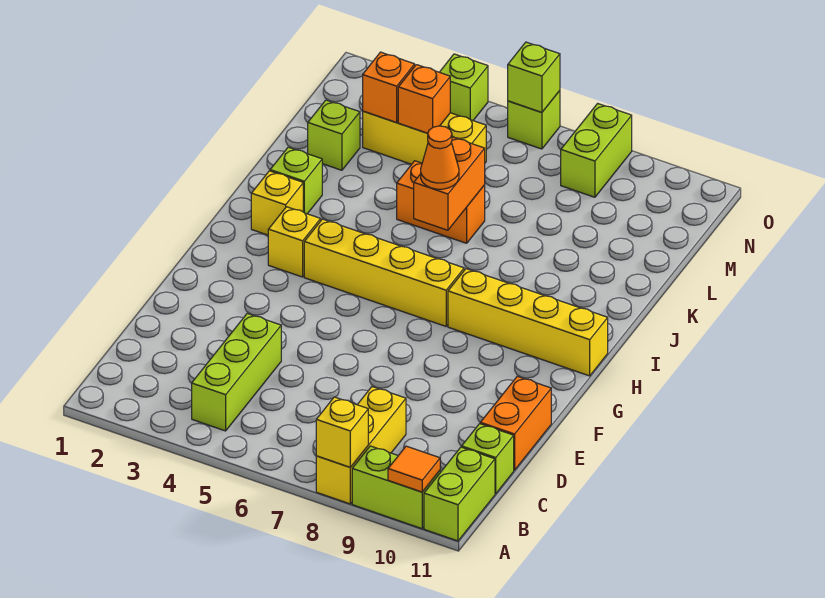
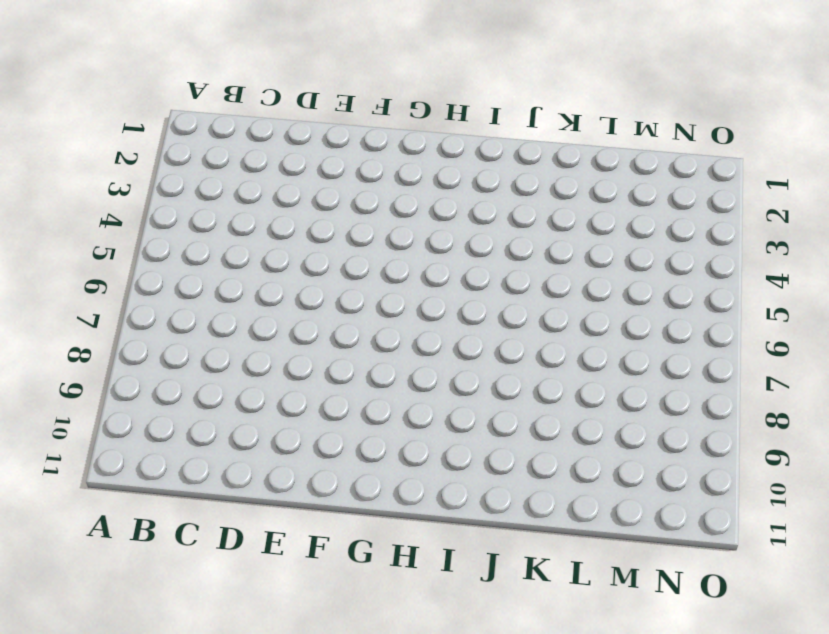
none -> yellow brick A8:C8 level 1
none -> lime brick A9:A10 level 1
none -> lime brick A11:B11 level 1

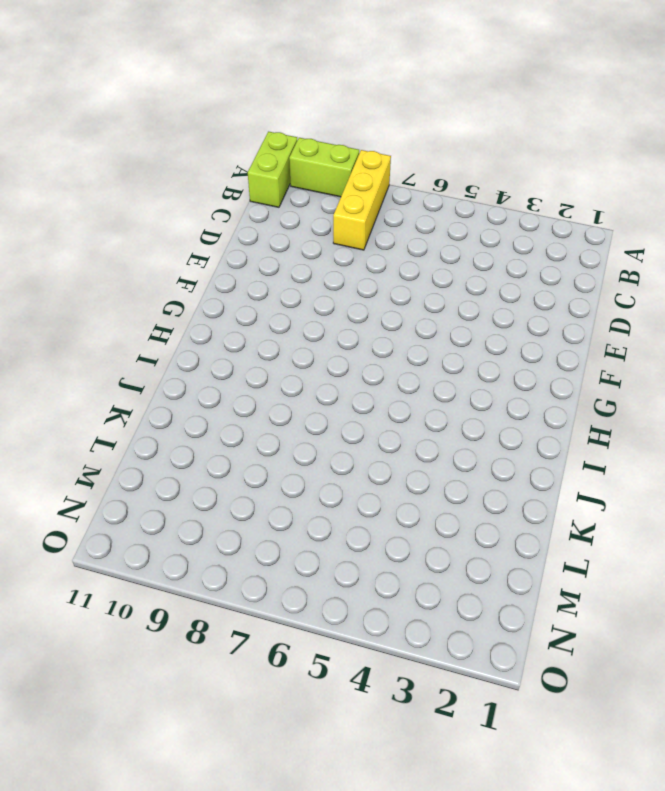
none -> lime brick B4:D4 level 1
none -> lime brick C11 level 1
none -> orange brick D11:E11 level 1

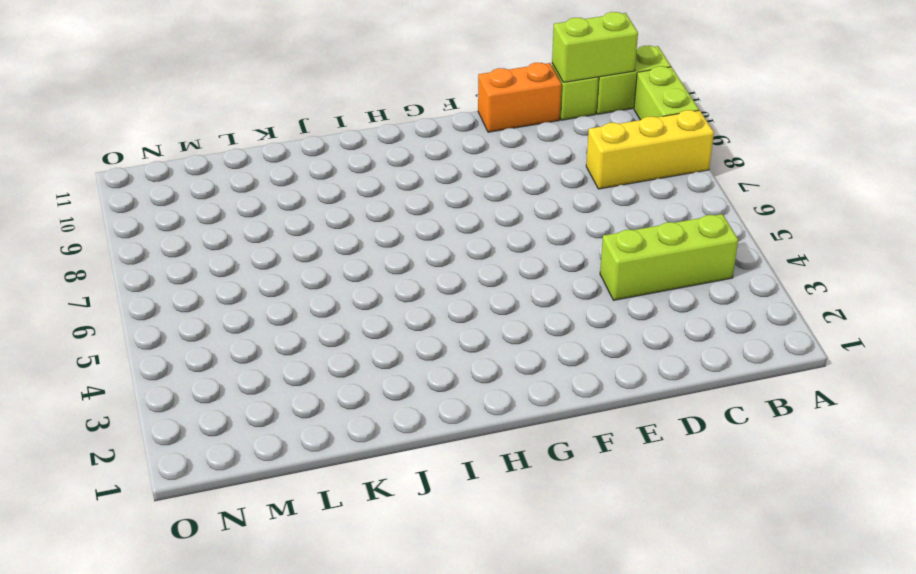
lime brick B11:C11 level 2 -> lime brick N8:O8 level 1
none -> yellow brick H3 level 1
none -> yellow brick H4:H7 level 1
none -> yellow brick H8:H11 level 1

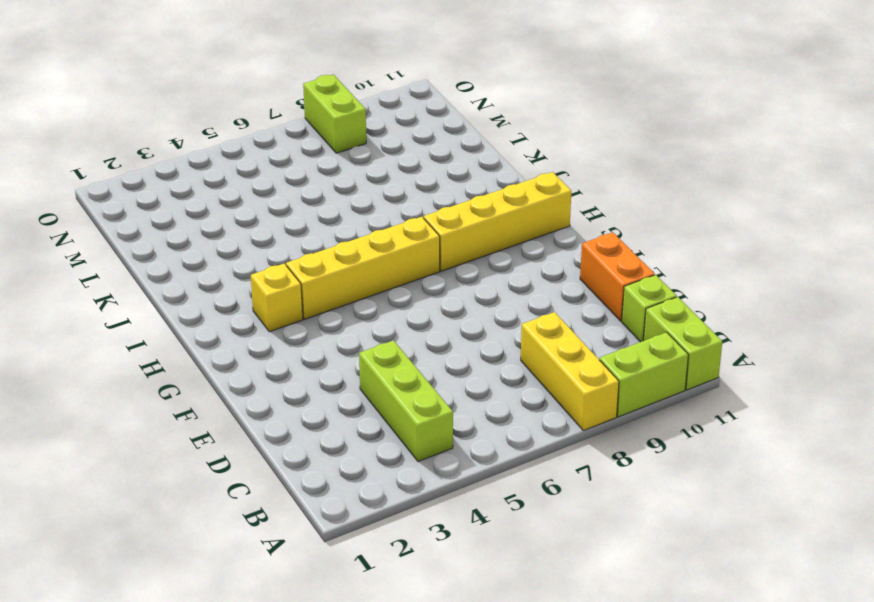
none -> yellow brick I2 level 1
none -> lime brick J2 level 1
none -> orange brick K5:K6 level 1

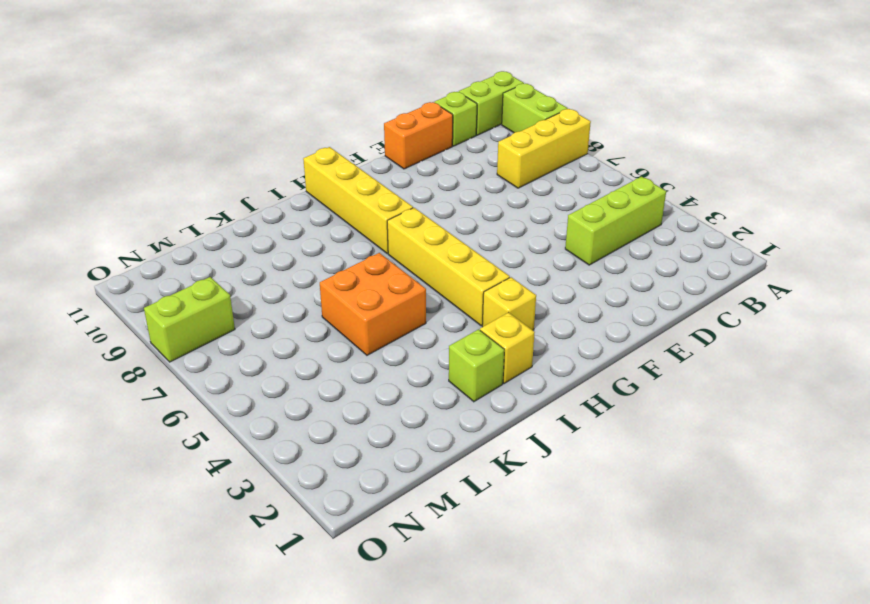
orange brick J5:K6 level 1 -> orange brick K5:K6 level 1
none -> lime brick L2 level 1
none -> yellow brick M3:M5 level 1
none -> lime brick O4 level 1

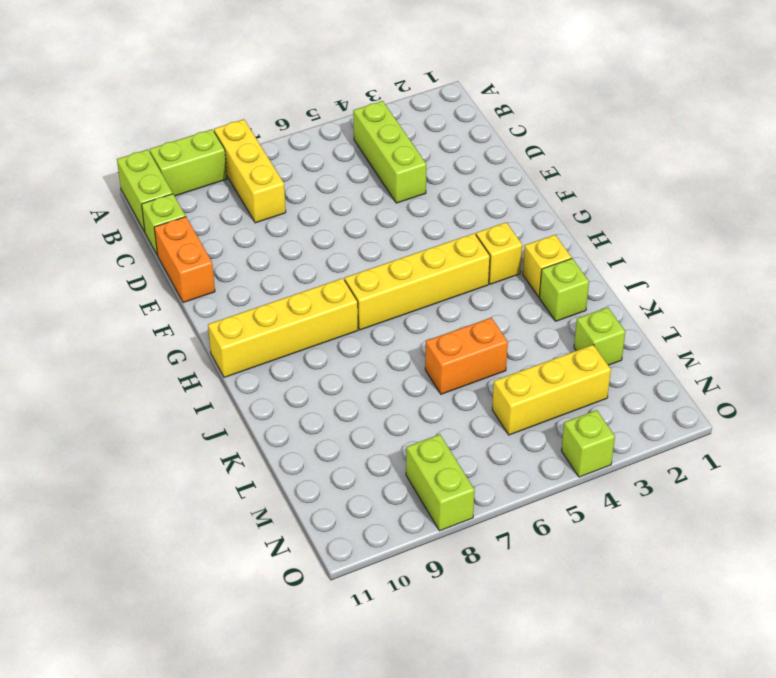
none -> lime brick O6 level 1
none -> yellow brick A8 level 2
none -> orange tile A10 level 2

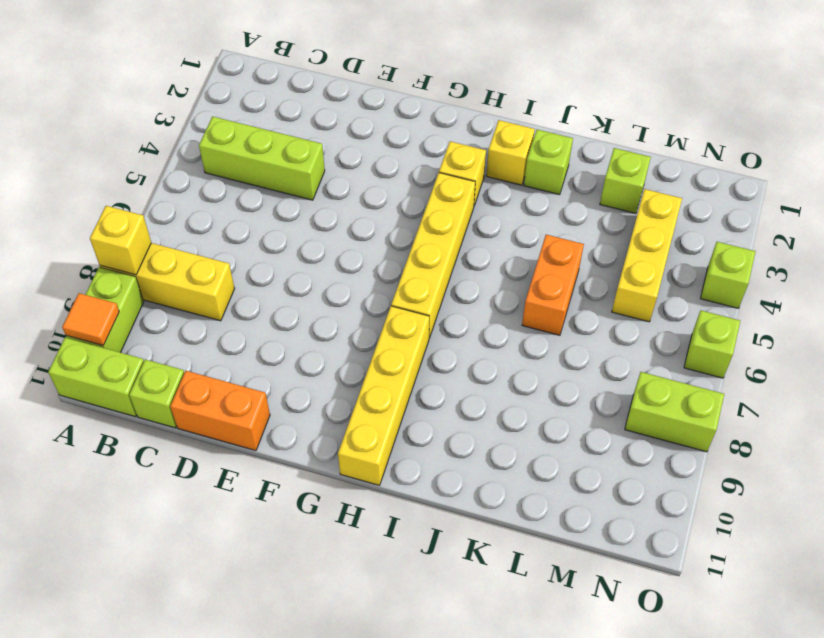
none -> orange brick J6:K6 level 2
none -> orange brick M3 level 2
none -> orange brick M4 level 2

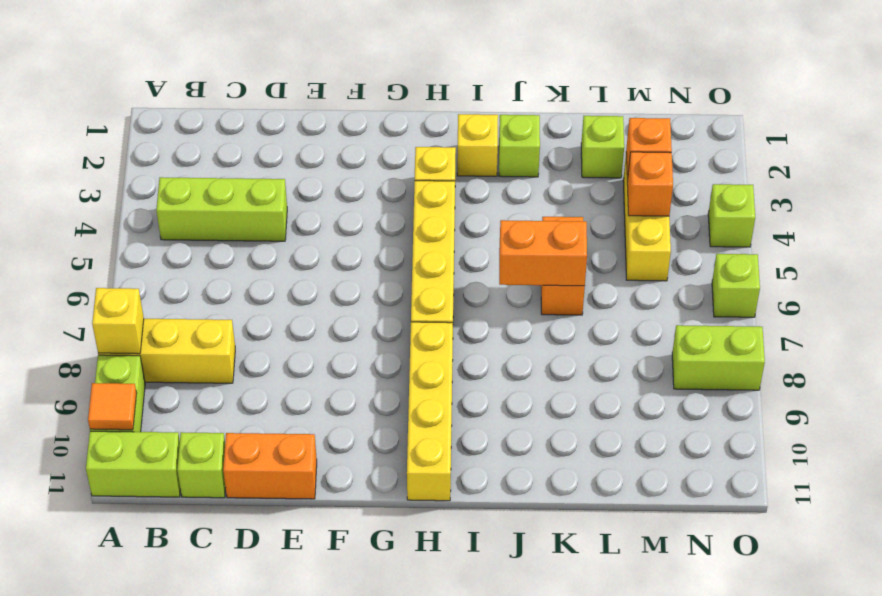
none -> lime brick O6 level 2
none -> orange cone J6 level 3

